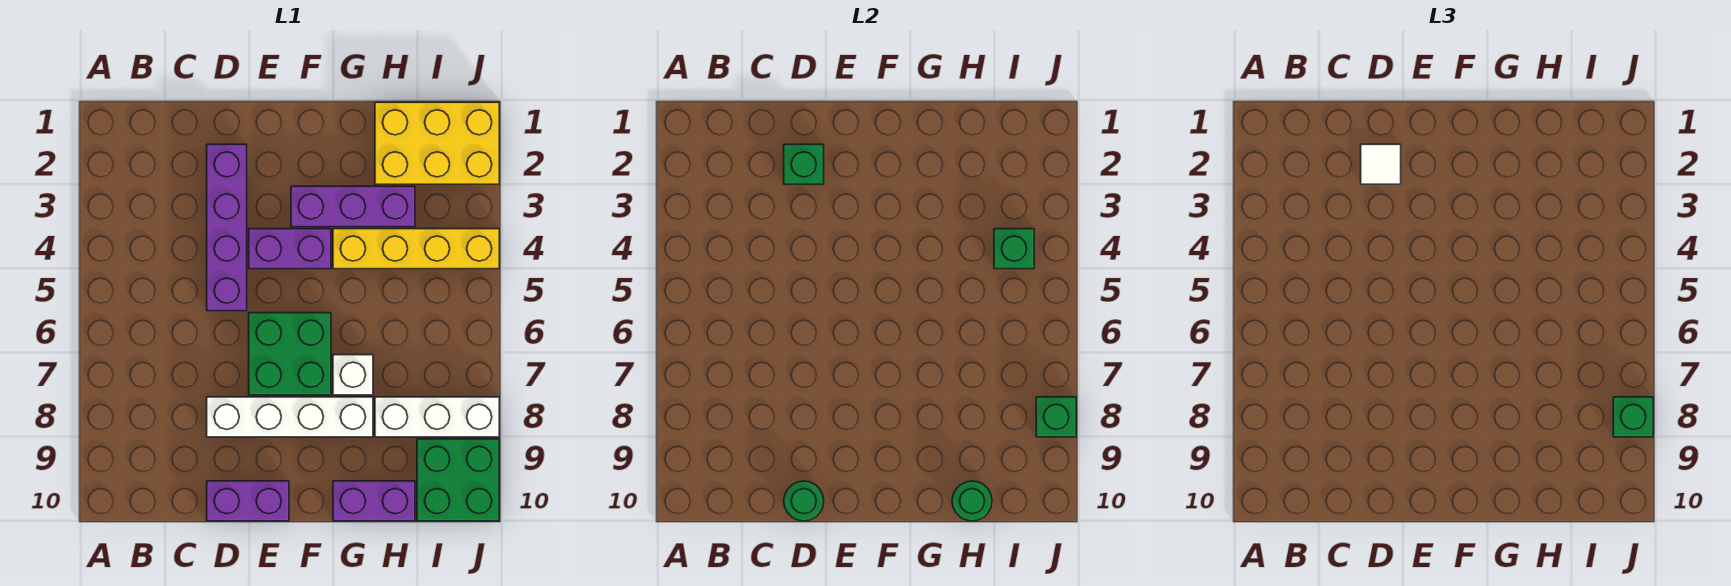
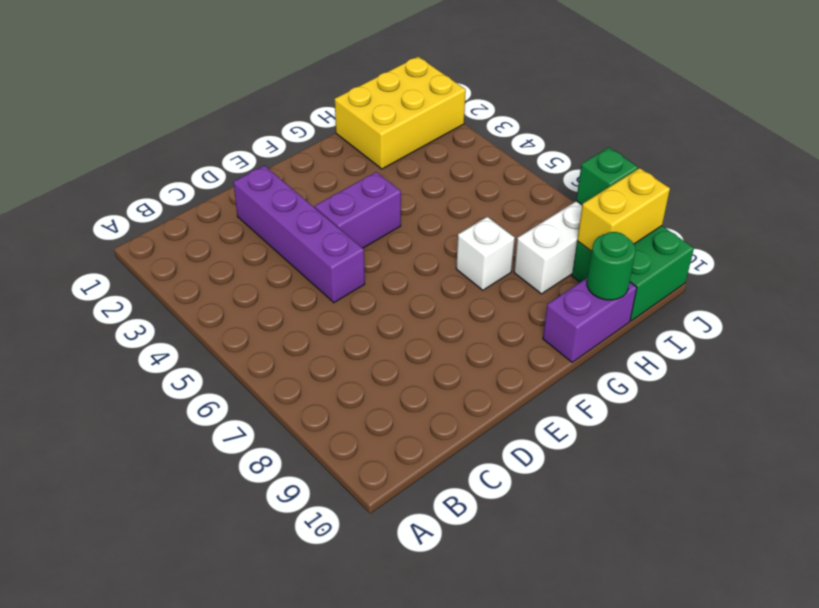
yellow brick I9:J9 level 2 -> none
none -> white brick D8:G8 level 1
none -> purple brick D10:E10 level 1
none -> green brick E6:F7 level 1

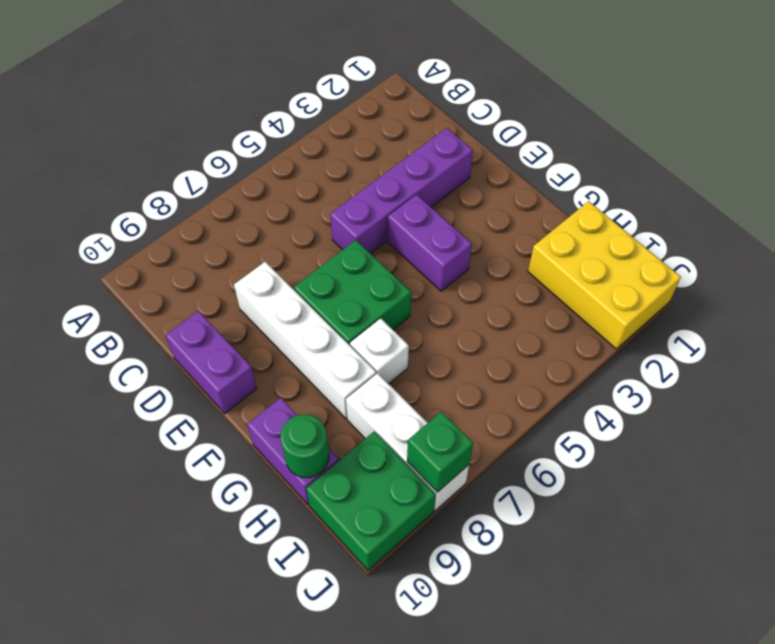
none -> purple brick F3:H3 level 1
none -> yellow brick G4:J4 level 1
none -> green brick D2 level 2

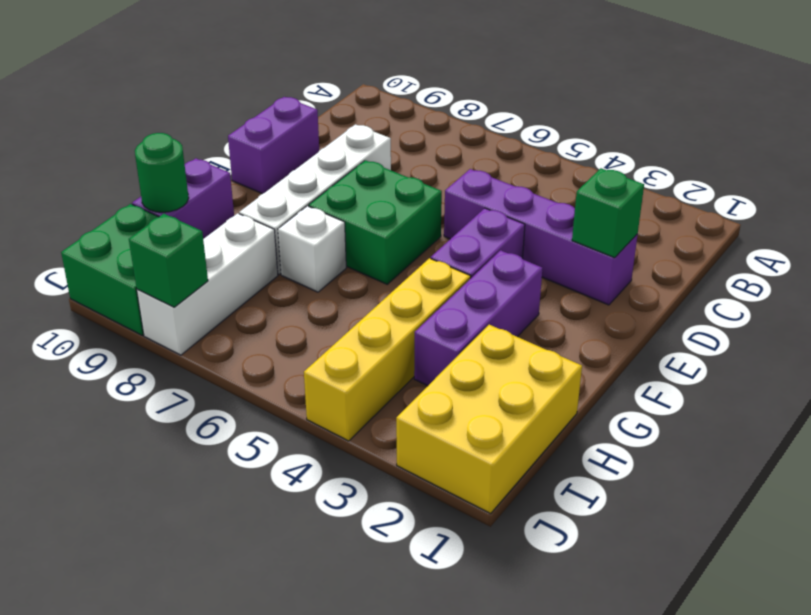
none -> green round brick D10 level 2
none -> green brick I4 level 2
none -> white tile D2 level 3

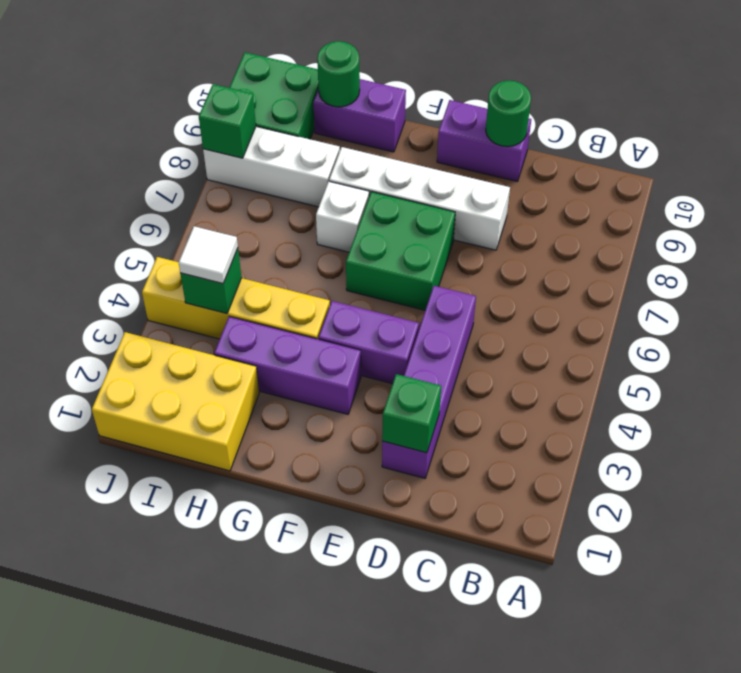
white tile I4 level 3 -> white tile D2 level 3
none -> green brick J8 level 3

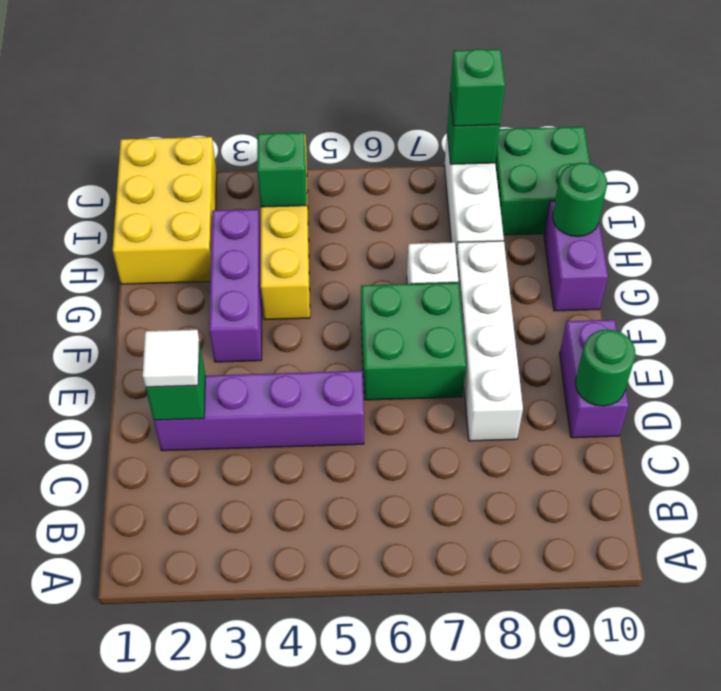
none -> purple brick E4:F4 level 1

